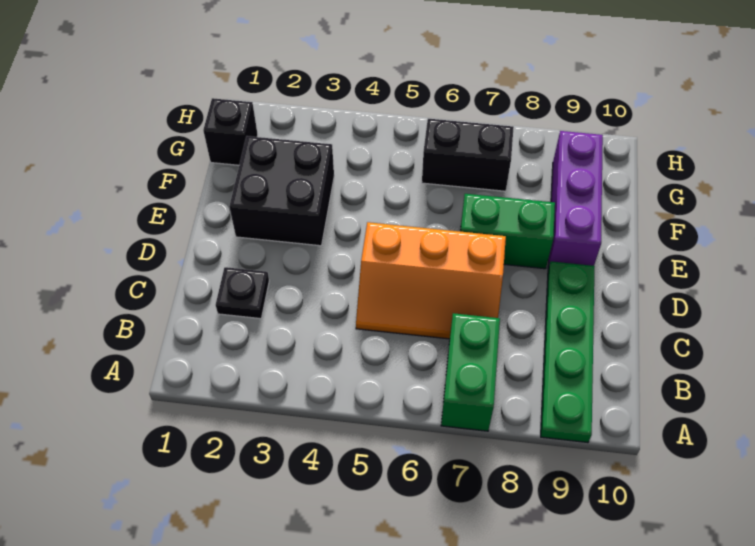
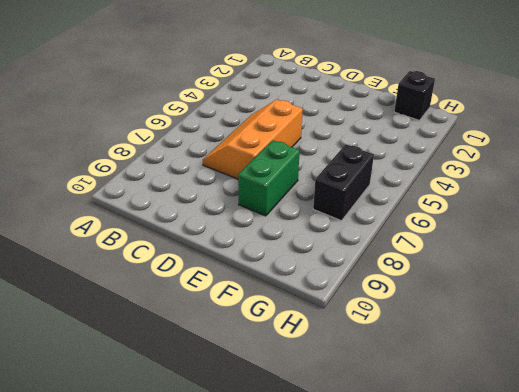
none -> green brick A7:B7 level 1
none -> green plate A9:D9 level 1

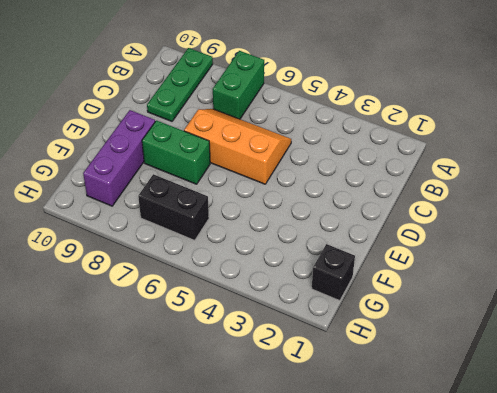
green plate A9:C9 level 1 -> green plate A9:D9 level 1
none -> black plate C2 level 1
none -> black brick E2:F3 level 1

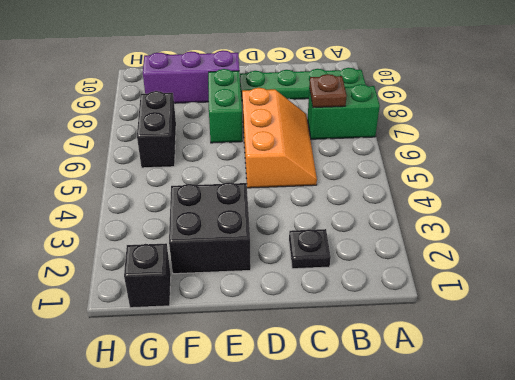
brown plate B7 level 2 -> none

